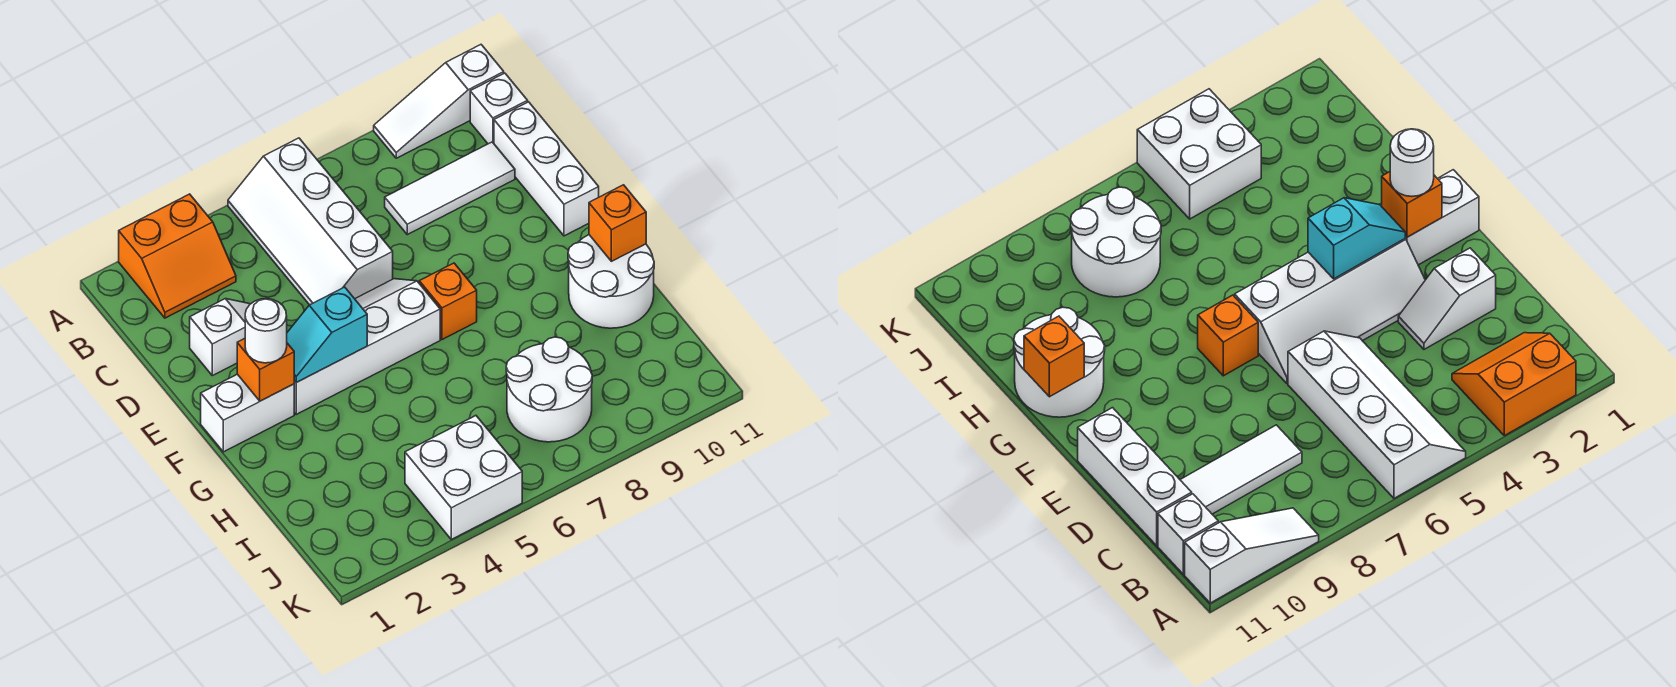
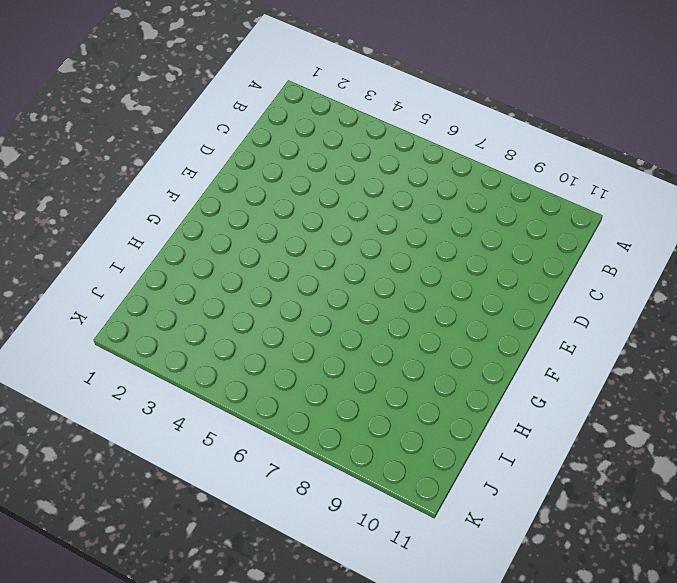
none -> orange slope A2:B3 level 1 top A
none -> white slope A5:D6 level 1 top 6
none -> white slope A9:A11 level 1 top 11

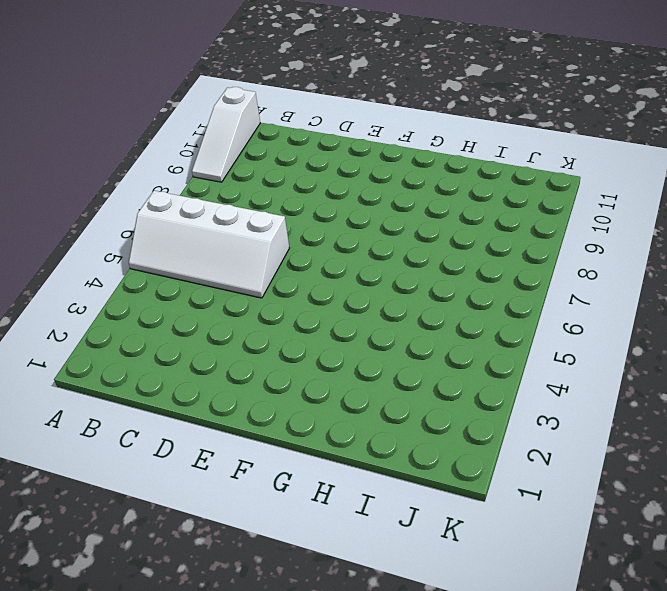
none -> orange slope A2:B3 level 1 top A
none -> white brick B11 level 1
none -> white tile C8:C10 level 1

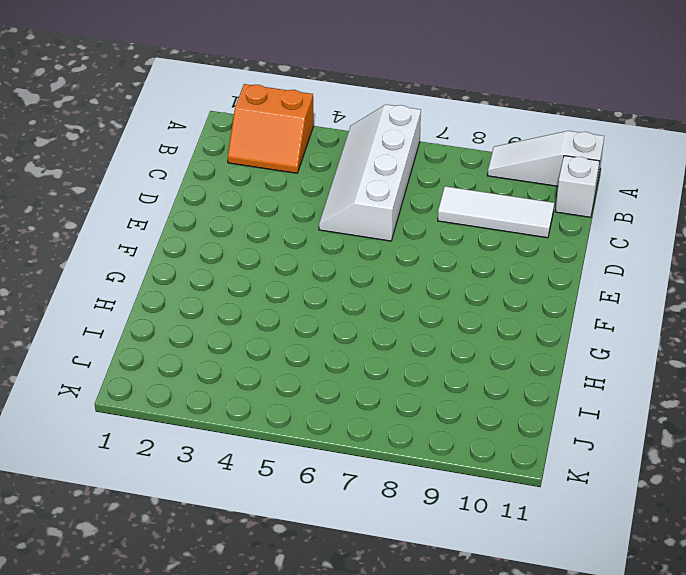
none -> white brick C11:E11 level 1
none -> white slope D2:D3 level 1 top 2
none -> white slope E3:F6 level 1 top F

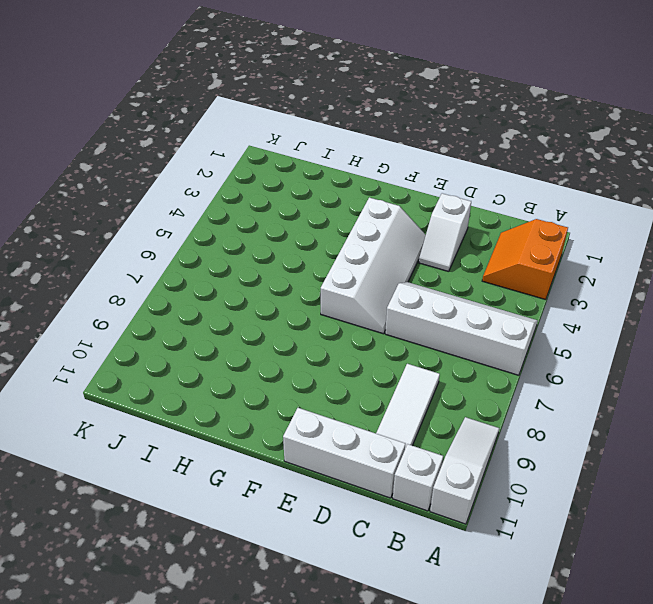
none -> white brick F1:F2 level 1
none -> orange brick F7 level 1
none -> white round brick G10:H11 level 1

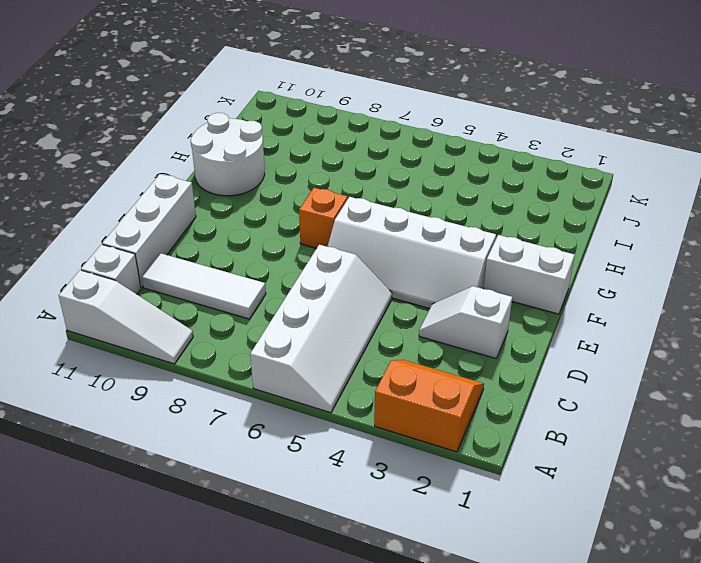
none -> white round brick I7:J8 level 1
none -> white brick J4:K5 level 1
none -> orange brick F2 level 2

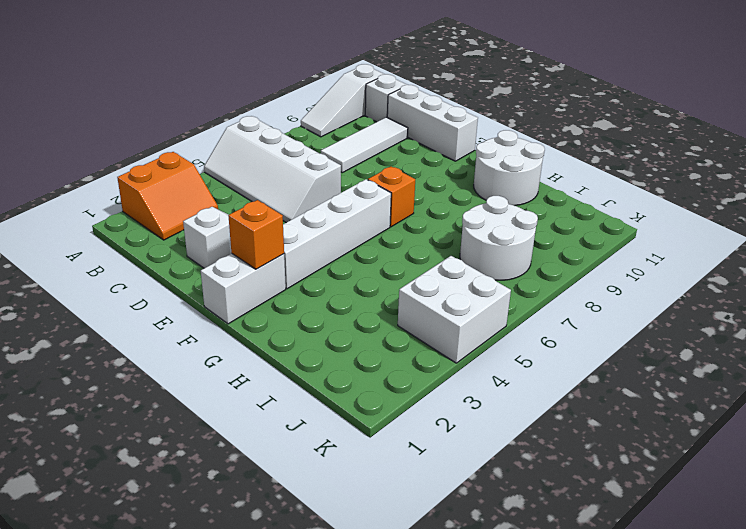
none -> cyan slope F3:F4 level 2 top 4
none -> orange brick G11 level 2
none -> white round brick F2 level 3

